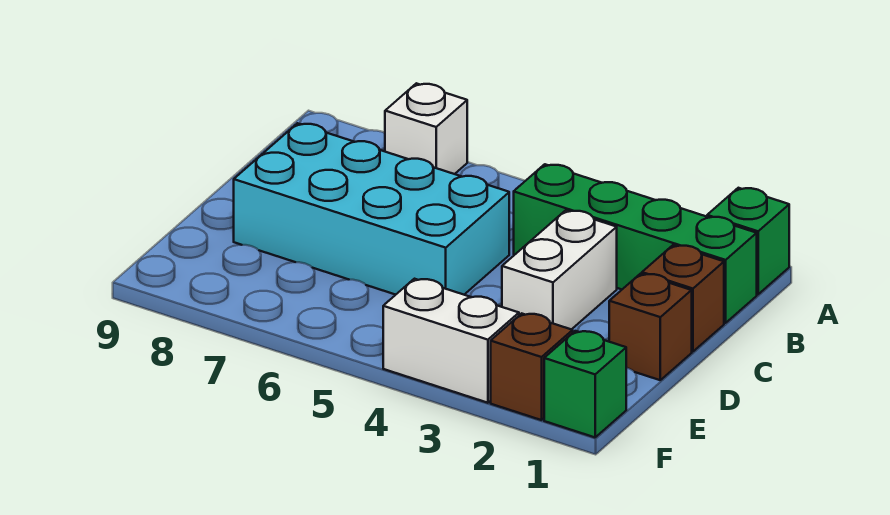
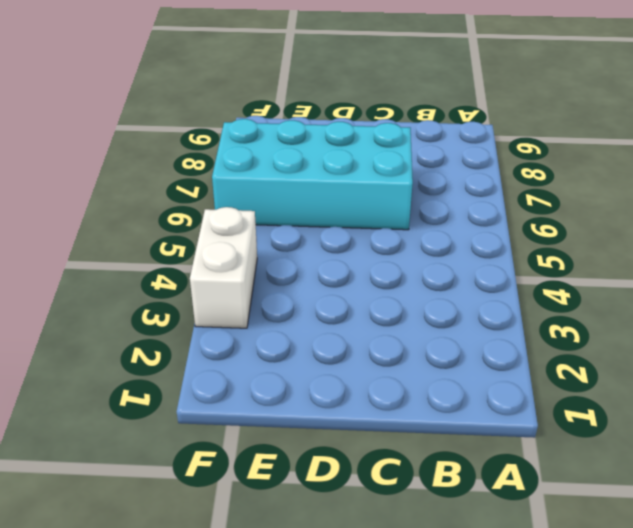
cyan brick C6:F7 level 1 -> cyan brick C5:D8 level 1
none -> green brick A1 level 1
none -> white brick A7 level 1

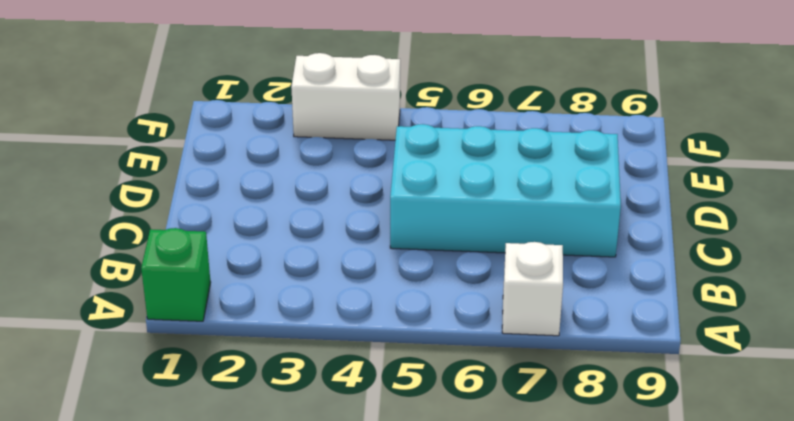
none -> green brick B1:B4 level 1
none -> brown brick C1 level 1

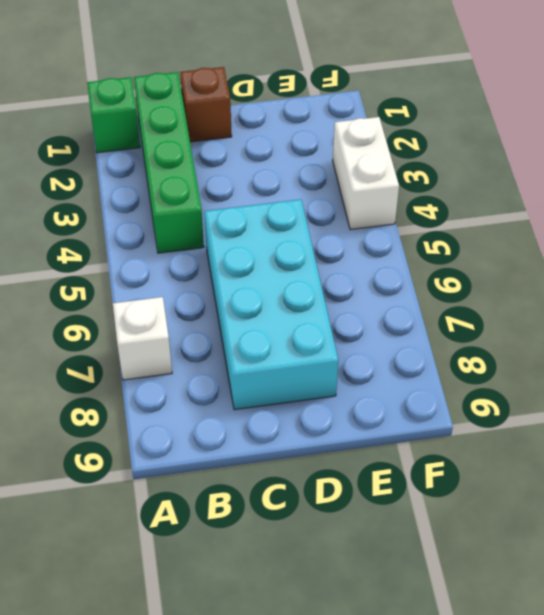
none -> white brick C3:D3 level 1
none -> brown brick D1 level 1

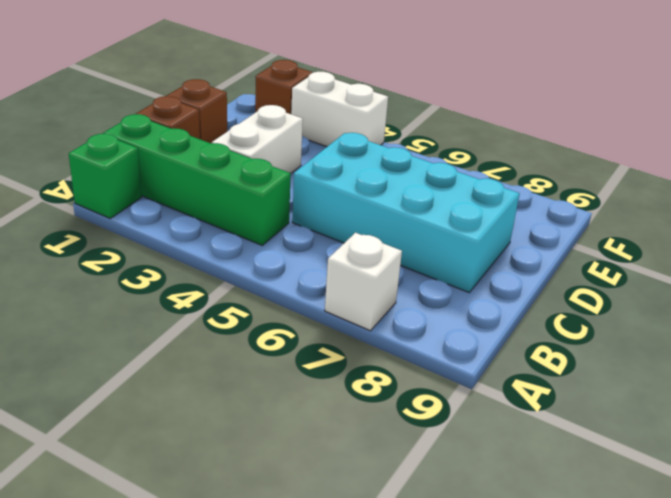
none -> green brick F1 level 1

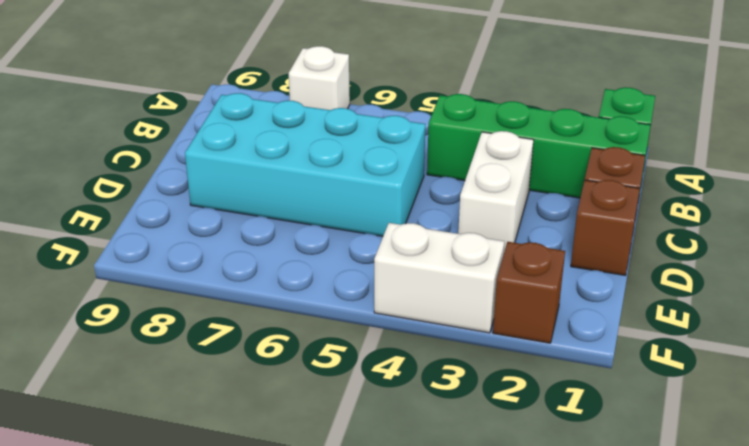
none -> green brick F1 level 1

